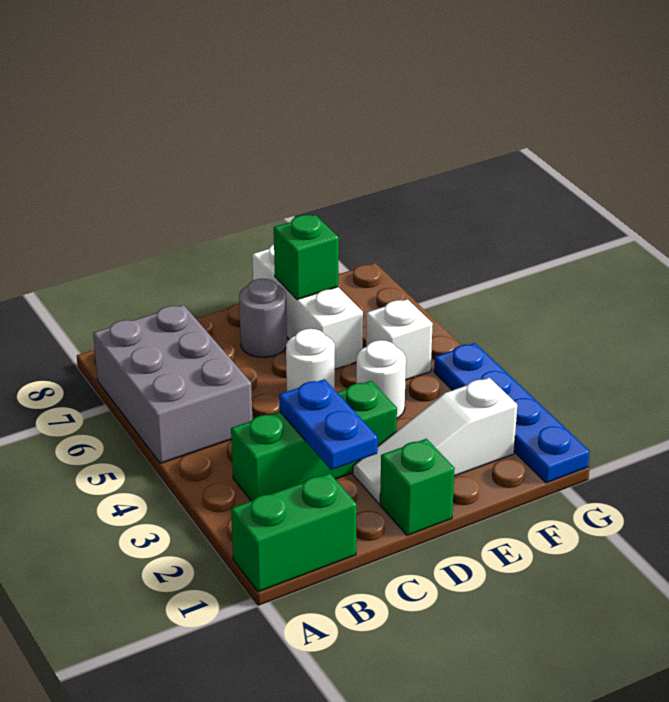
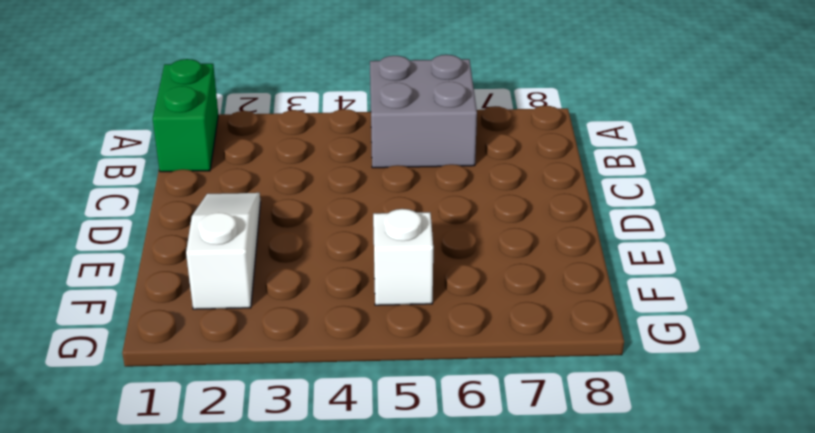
grey brick A5:B6 level 1 -> grey brick A5:B7 level 1
none -> green brick B3:D3 level 1
none -> green brick D1 level 1
none -> white round brick D5 level 1

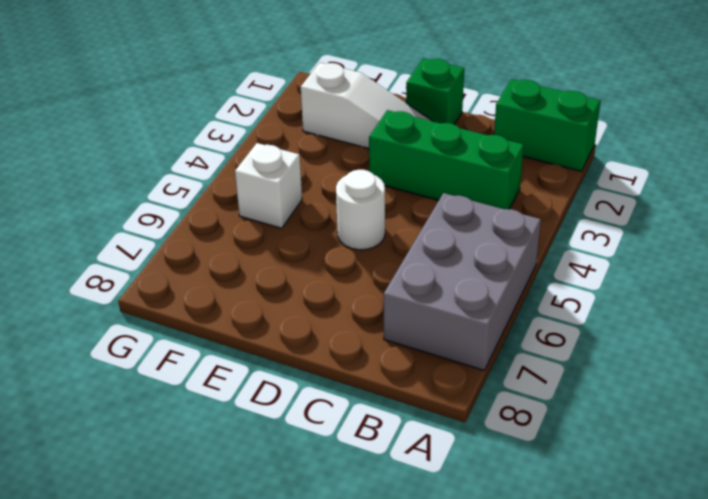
none -> grey round brick D7 level 1
none -> white round brick E4 level 1
none -> white brick E6:E8 level 1

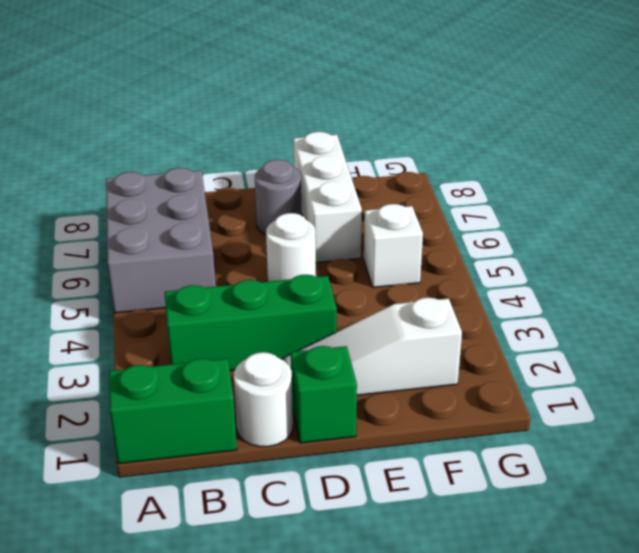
white round brick C1 level 1 -> white round brick E4 level 1
none -> blue plate G1:G4 level 1
none -> blue plate C2:C3 level 2
none -> green brick E7 level 2

